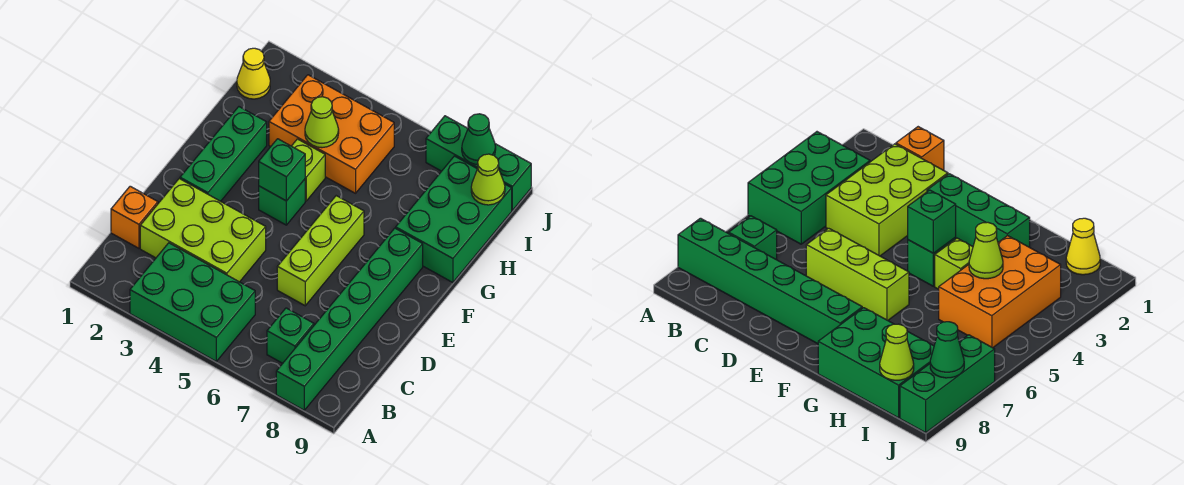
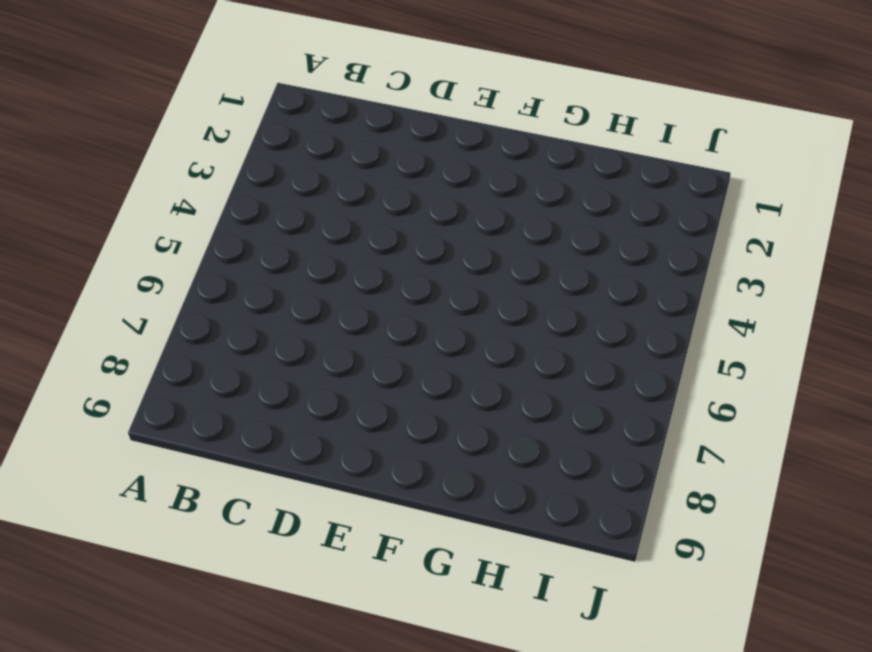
none -> green brick A3:B5 level 1
none -> green brick A8:F8 level 1
none -> green brick B7 level 1

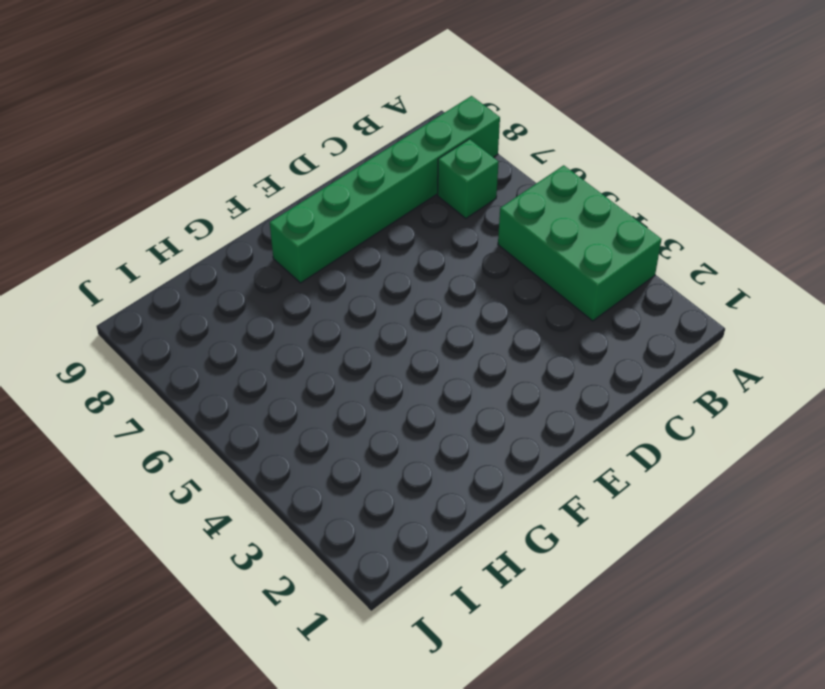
none -> orange brick C1 level 1
none -> lime brick C2:D4 level 1
none -> lime brick D6:F6 level 1

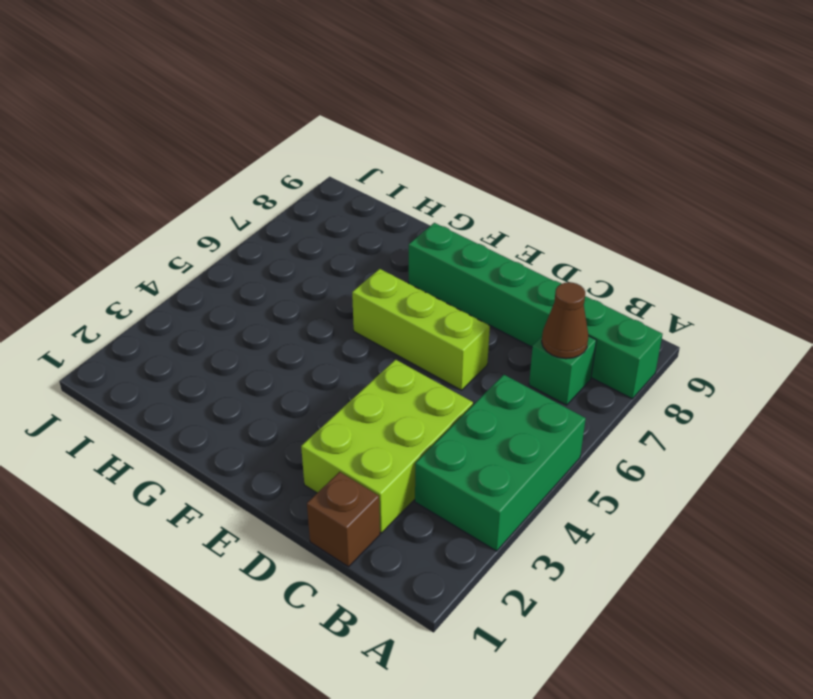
brown cone B7 level 2 -> none
brown brick C1 level 1 -> orange brick C1 level 1
none -> green brick E2:G2 level 1
none -> green brick F4 level 1
none -> lime brick G4 level 1

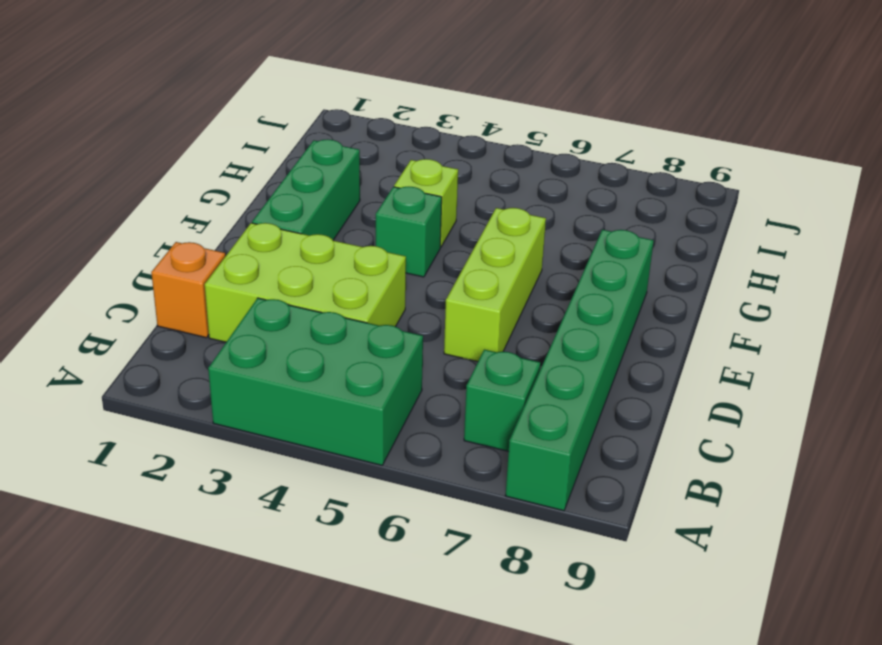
none -> green brick G8:I9 level 1
none -> orange brick H3:I5 level 1
none -> yellow cone I1 level 1

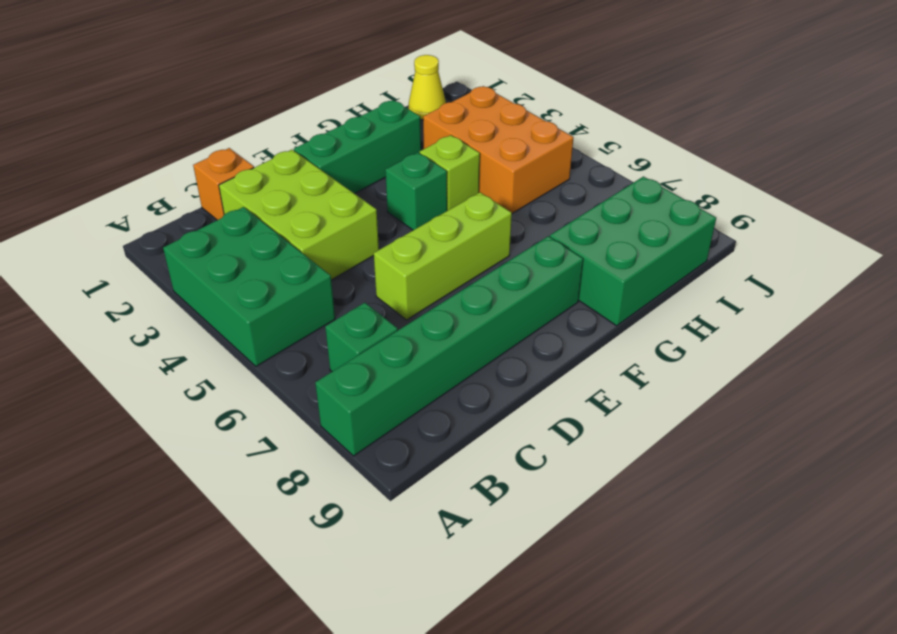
none -> green brick J7:J9 level 1
none -> green brick F4 level 2
none -> lime cone H4 level 2

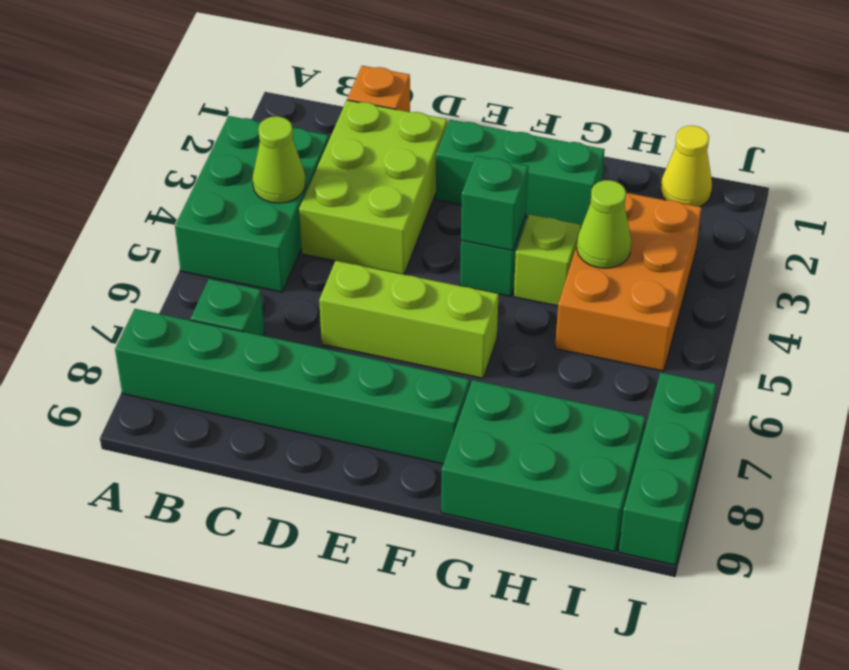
lime cone B4 level 2 -> lime cone I9 level 2
none -> green cone J8 level 2

